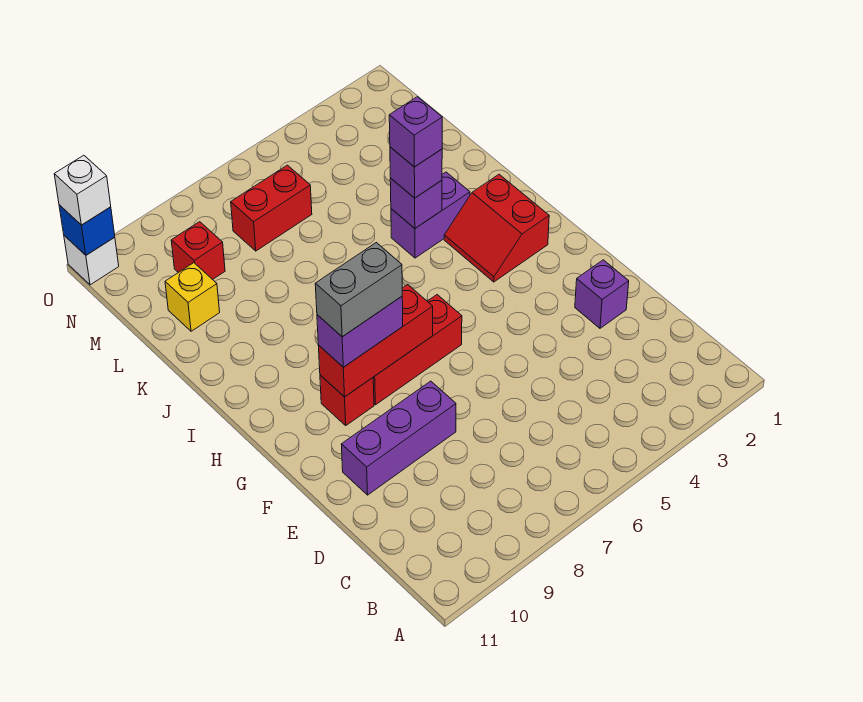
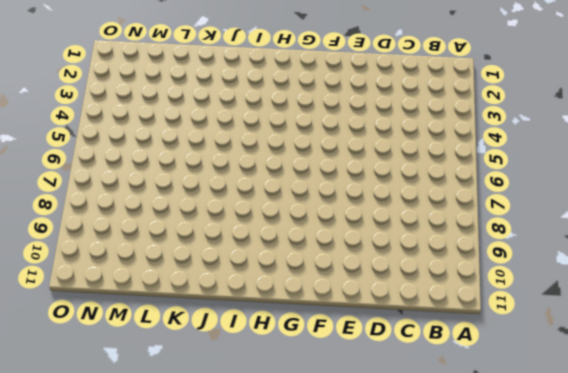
none -> purple brick E2 level 1
none -> purple brick E8:E10 level 1
none -> red brick G6:G8 level 1

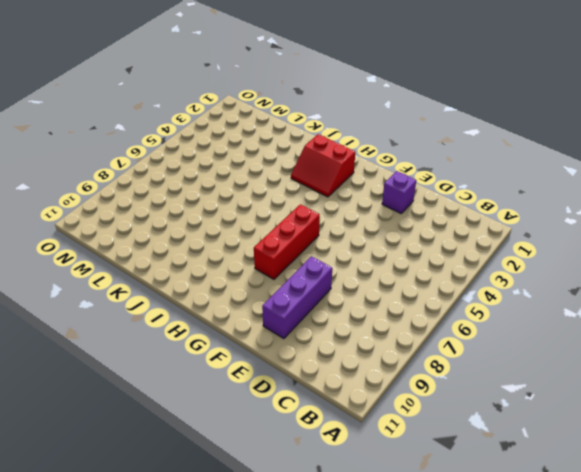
none -> red brick G9 level 1
none -> purple brick J3:J4 level 1
none -> yellow brick L10 level 1

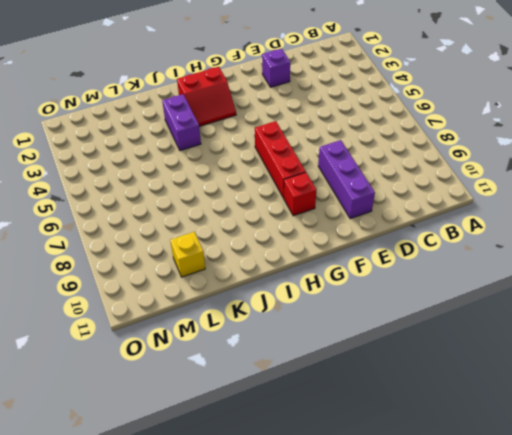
none -> red brick M6:M7 level 1
none -> red brick M9 level 1
none -> white brick O11 level 1

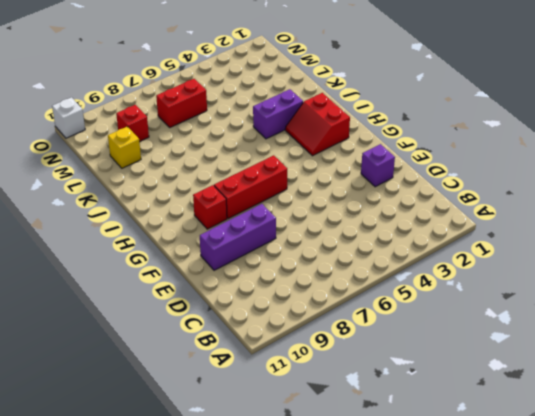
none -> red brick G7:G9 level 2
none -> purple brick J4 level 2
none -> blue brick O11 level 2

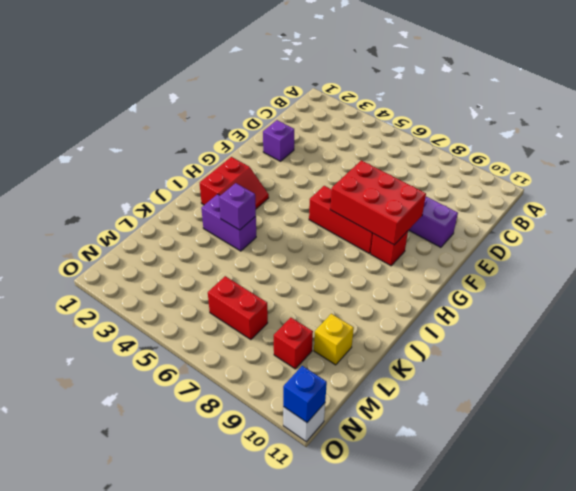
red brick F7:G9 level 2 -> red brick G7:G9 level 2
none -> purple brick G8:G9 level 3
none -> purple brick J4 level 3
none -> white brick O11 level 3

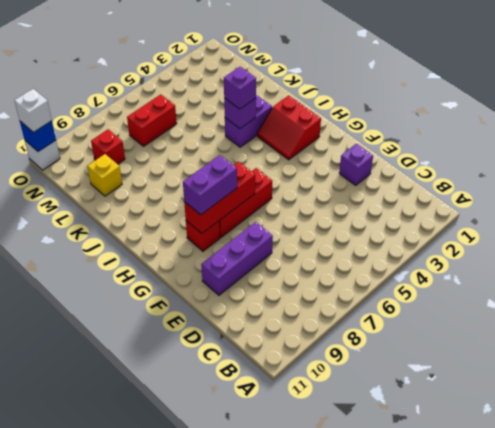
none -> grey brick G8:G9 level 4
none -> purple brick J4 level 4

